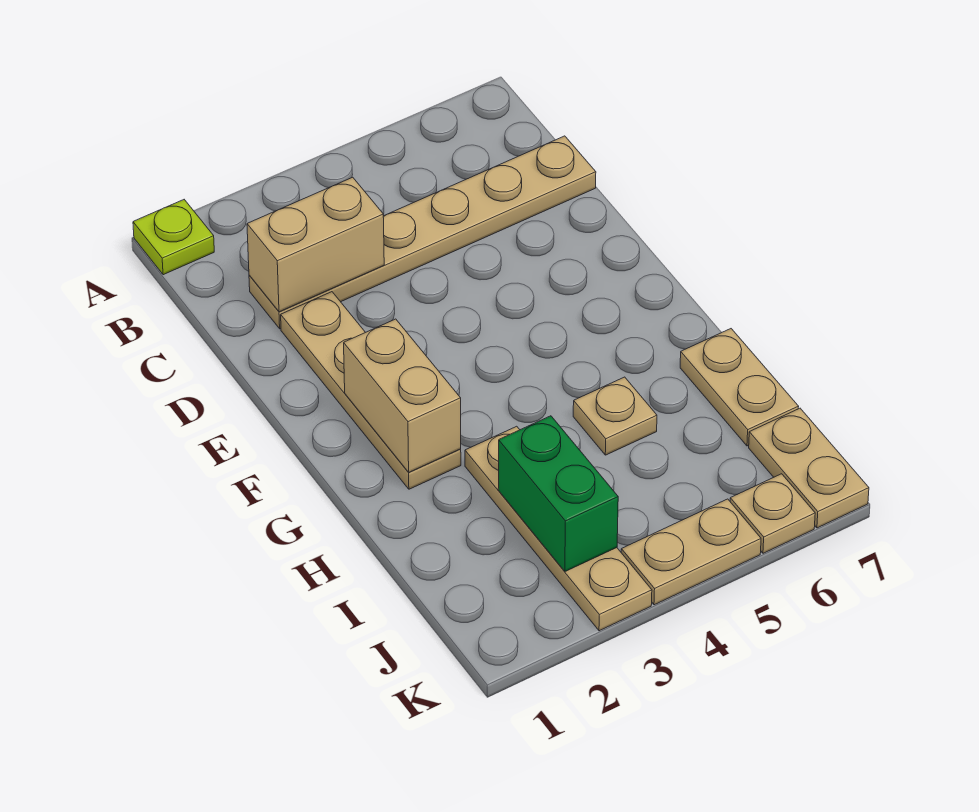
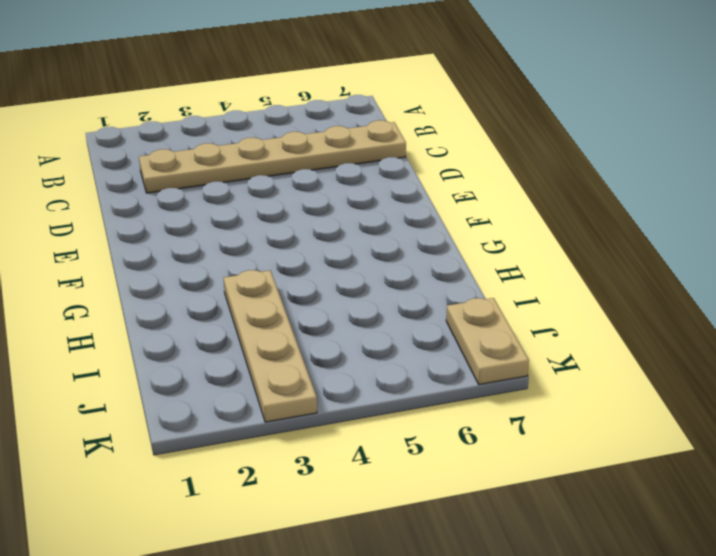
none -> lime plate A1 level 1
none -> tan plate D2:G2 level 1
none -> tan plate H5 level 1

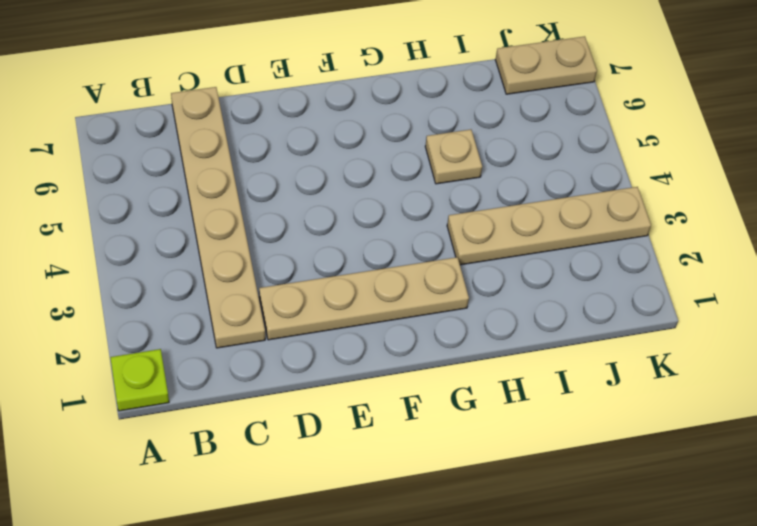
none -> tan plate H7:I7 level 1
none -> tan plate K4:K5 level 1
none -> tan plate K6 level 1

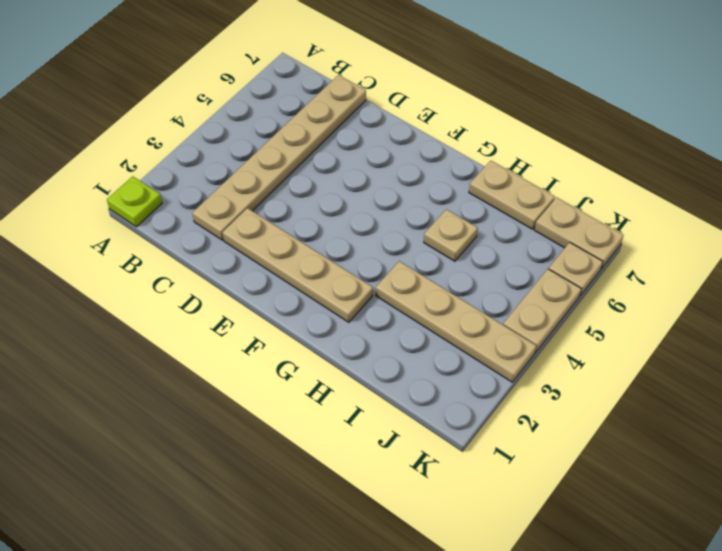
none -> tan brick C2:C3 level 2
none -> tan brick F2:G2 level 2
none -> green brick I3:J3 level 2

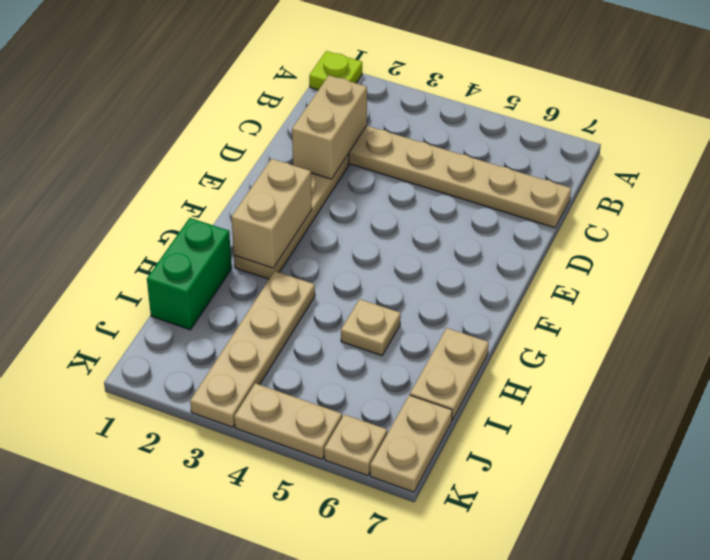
tan brick C2:D2 level 2 -> tan brick C2:C3 level 2
green brick H1:I1 level 1 -> green brick I3:J3 level 2

